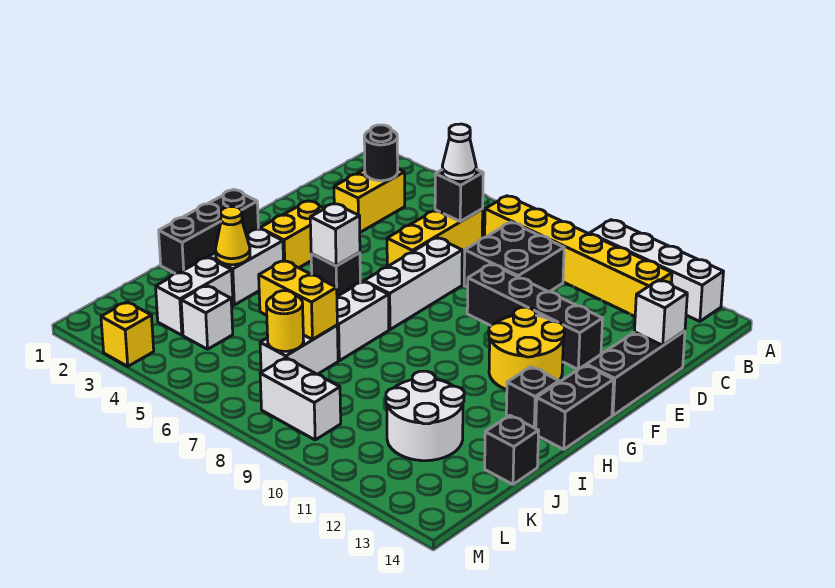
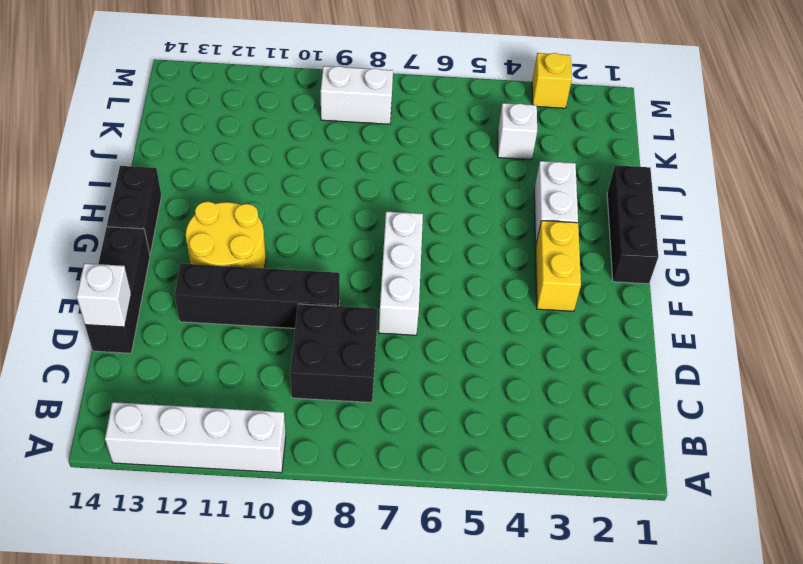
none -> yellow brick B7:B12 level 1
none -> yellow brick C3:D3 level 1
none -> yellow brick C6:E6 level 1
none -> black brick G5 level 1

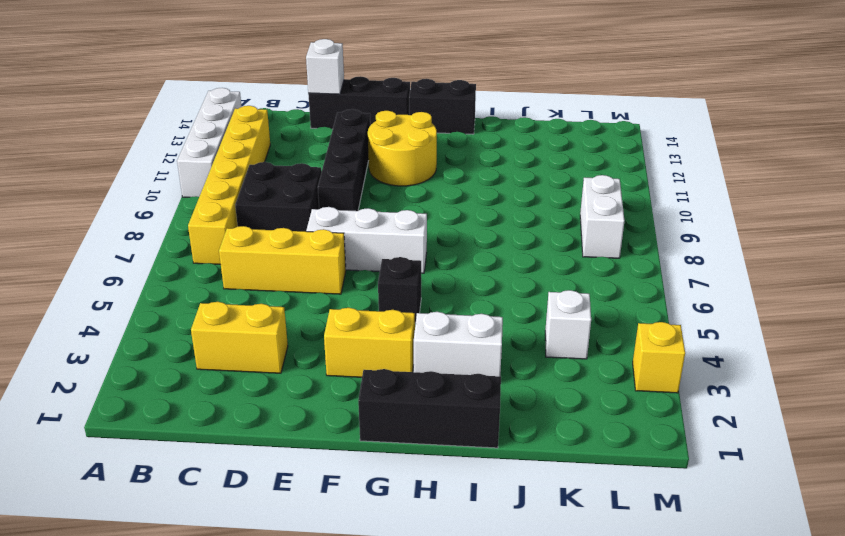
none -> white brick H7:I7 level 1
none -> black brick H13 level 1
none -> white brick J3:K3 level 1
none -> white brick J7:K7 level 1

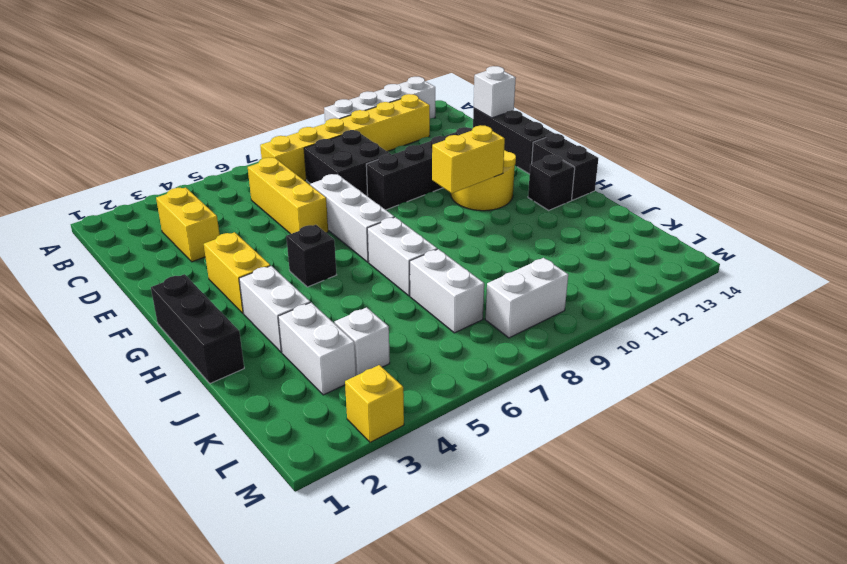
yellow brick G10:G11 level 2 -> yellow brick J6:J7 level 2
none -> white round brick J11:K12 level 1
none -> black brick J14 level 1
none -> black round brick C3 level 2
none -> black brick C6 level 2

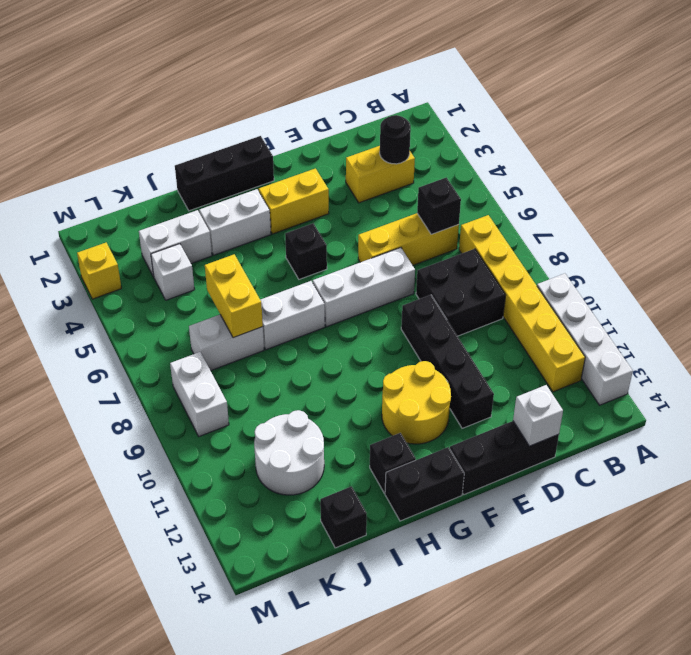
none -> white brick G5 level 2
none -> yellow cone I3 level 2
none -> yellow round brick K7 level 2
none -> white cone C6 level 3

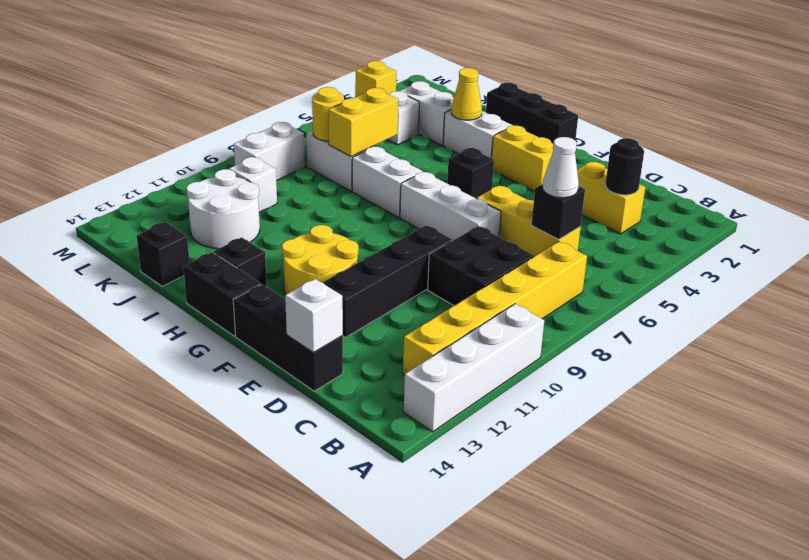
white brick K10 level 1 -> white brick G5 level 2

